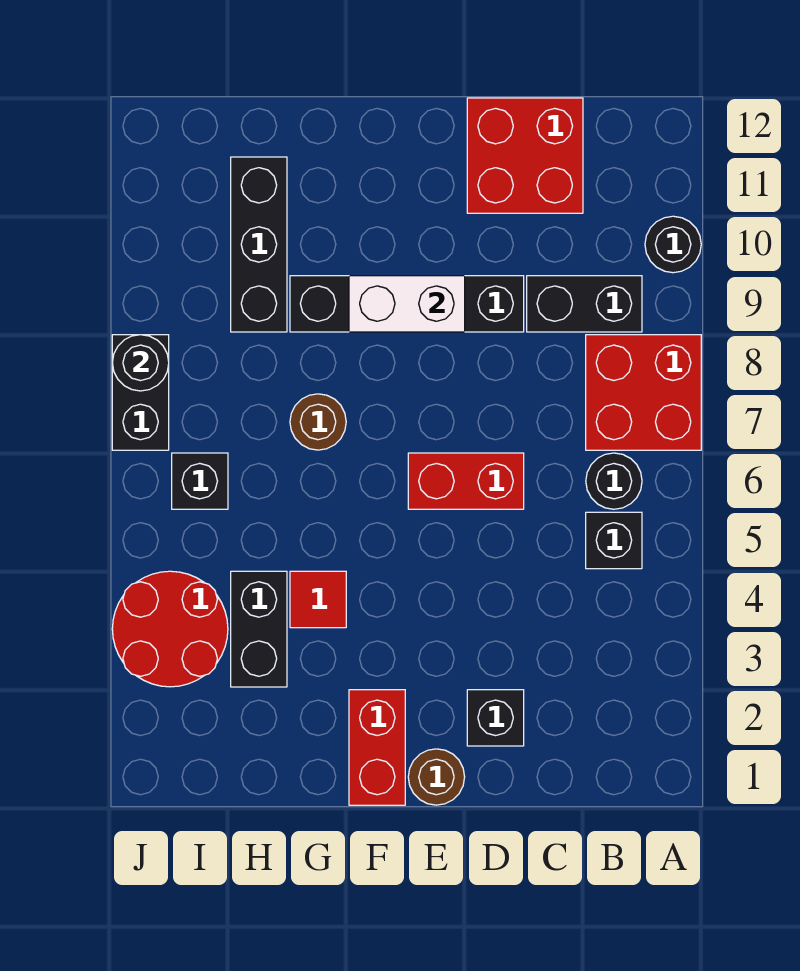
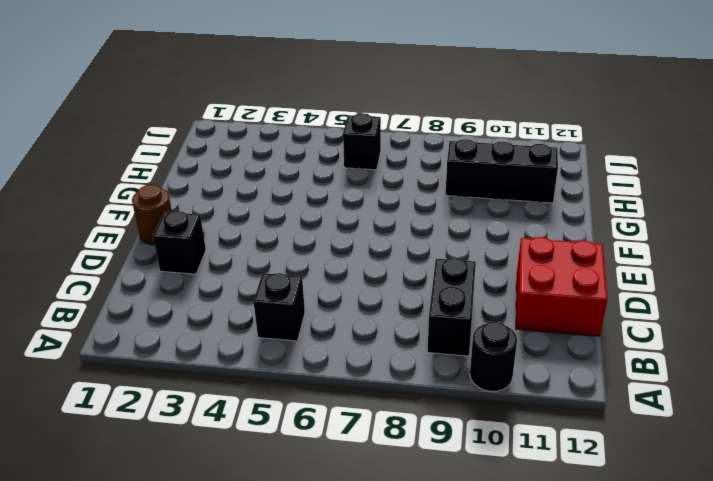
none -> red brick A7:B8 level 1
none -> black round brick B6 level 1
none -> red brick D6:E6 level 1

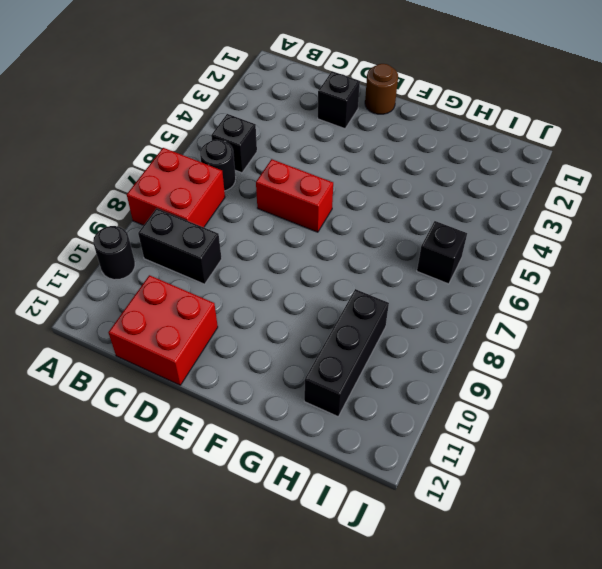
none -> black brick D9:G9 level 1
none -> red brick F1:F2 level 1
none -> red tile G4 level 1

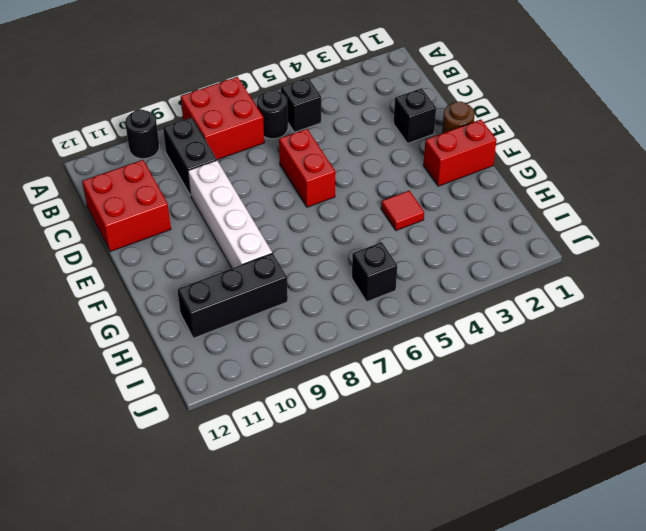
white brick D9:G9 level 1 -> black brick D9:G9 level 1
none -> brown round brick G7 level 1
none -> black brick H3:H4 level 1
none -> red round brick I3:J4 level 1

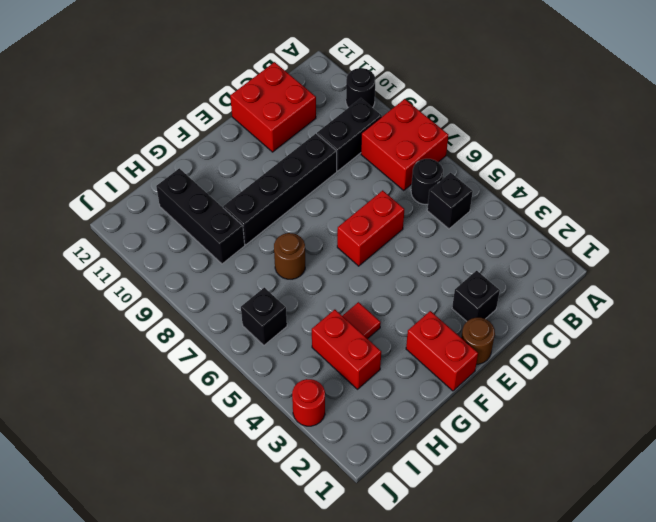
red brick H3:H4 level 1 -> black brick H3:H4 level 1
red round brick J3 level 1 -> red round brick I3:J4 level 1
none -> black brick J7:J8 level 1
none -> white brick E9:F9 level 2
none -> black round brick J8 level 2

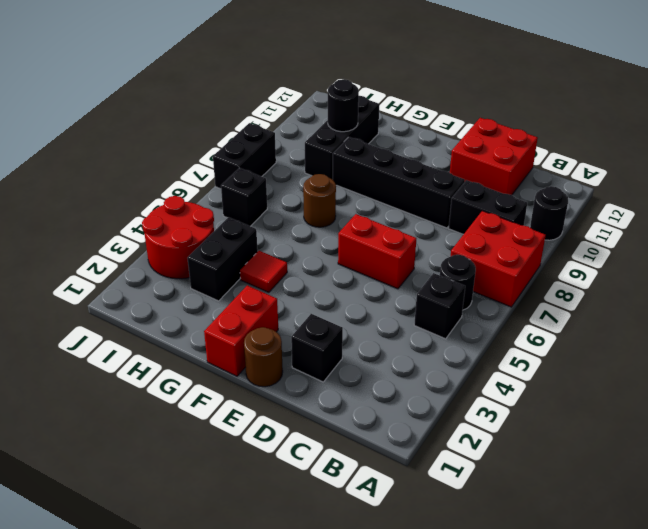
black round brick H10 level 2 -> black round brick J8 level 2
none -> white brick E9:F9 level 2

